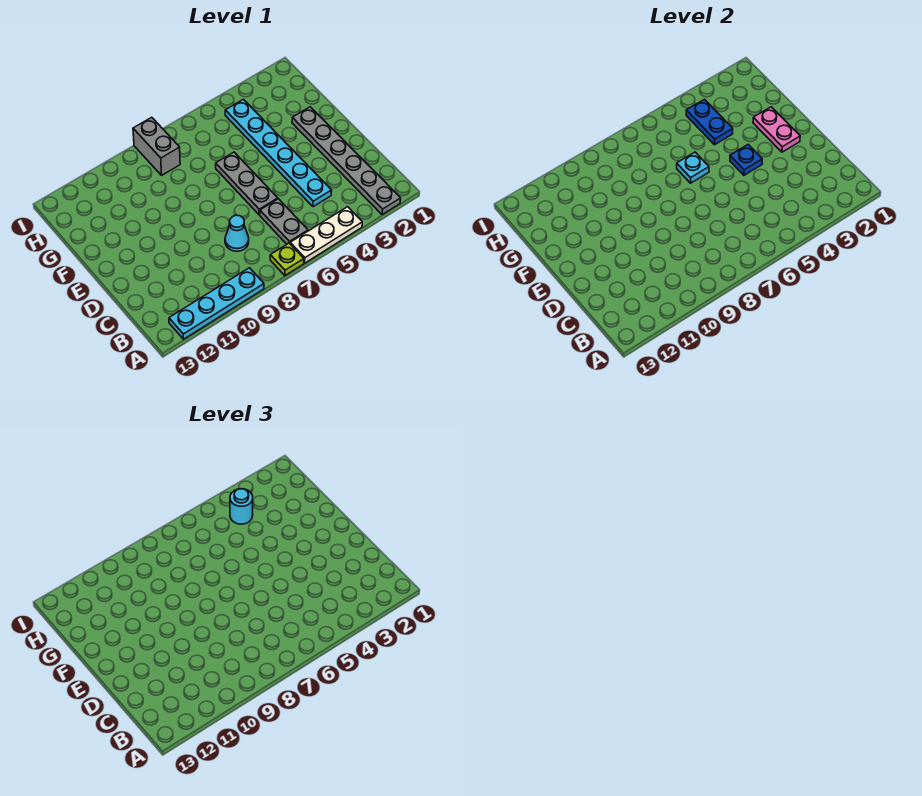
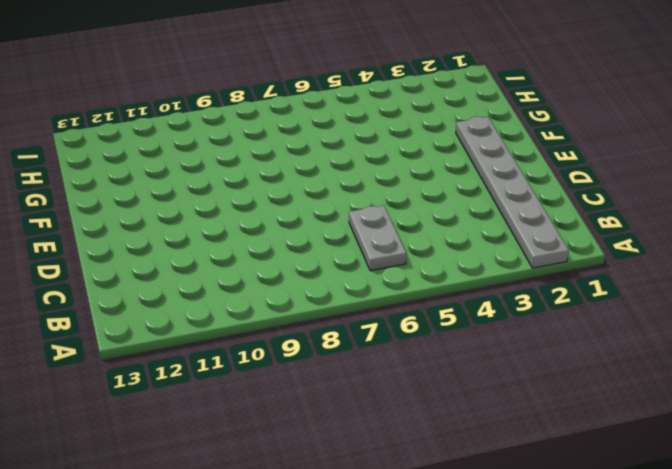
none -> white plate A4:A6 level 1
none -> lime plate A7 level 1
none -> cyan plate A9:A12 level 1

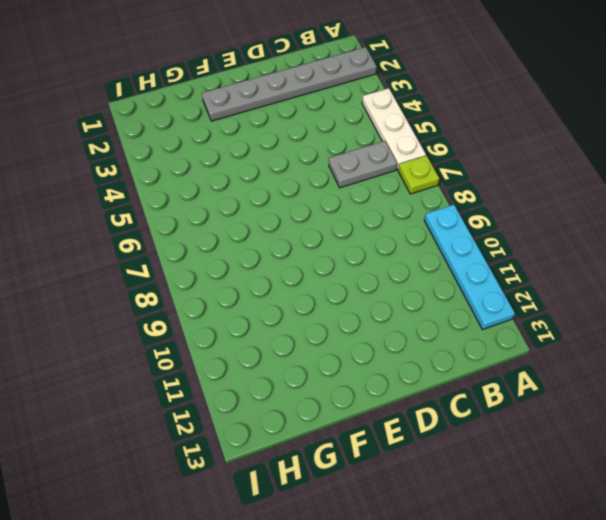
none -> cyan plate C4:H4 level 1
none -> cyan cone C8 level 1
none -> grey plate D6:F6 level 1

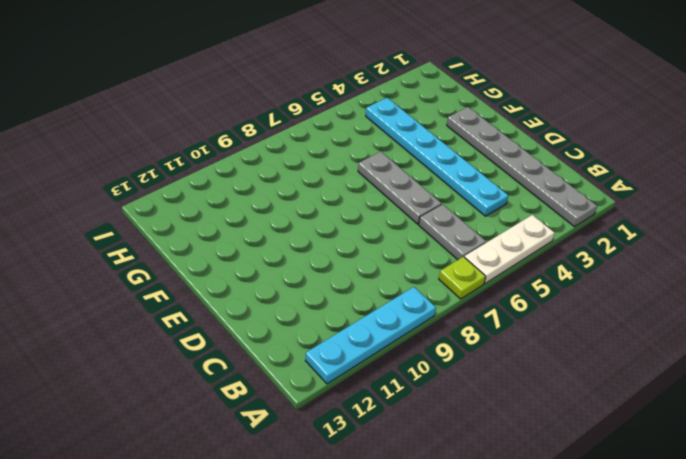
none -> cyan cone C8 level 1
none -> grey brick H8:I8 level 1
none -> pink plate E2:F2 level 2

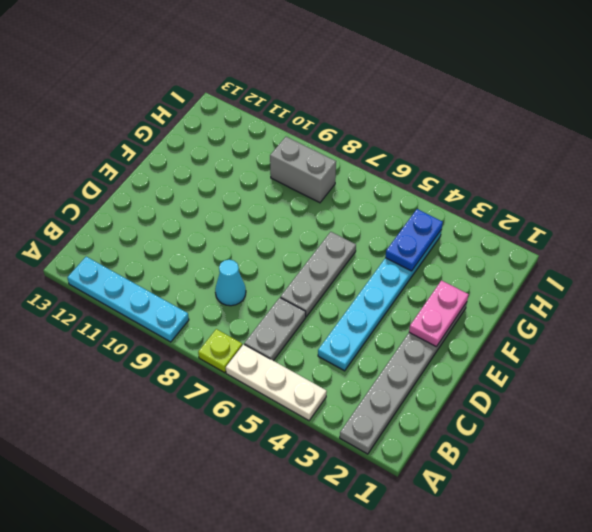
grey brick H8:H9 level 1 -> grey brick H8:I8 level 1
none -> blue plate E4 level 2
none -> cyan plate F6 level 2
none -> cyan round brick H4 level 3

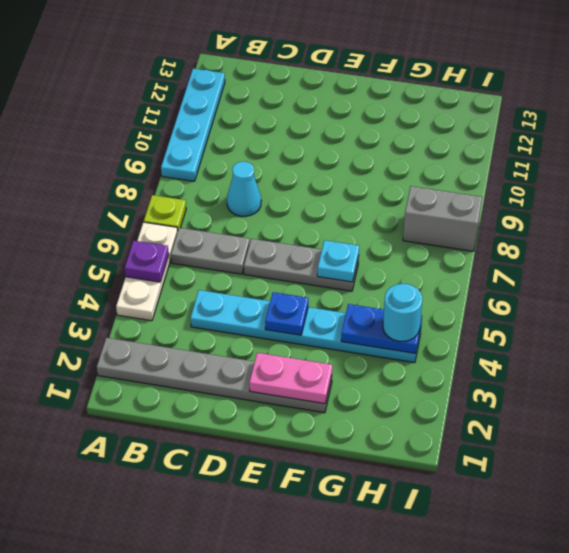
purple plate A5 level 2 -> none

